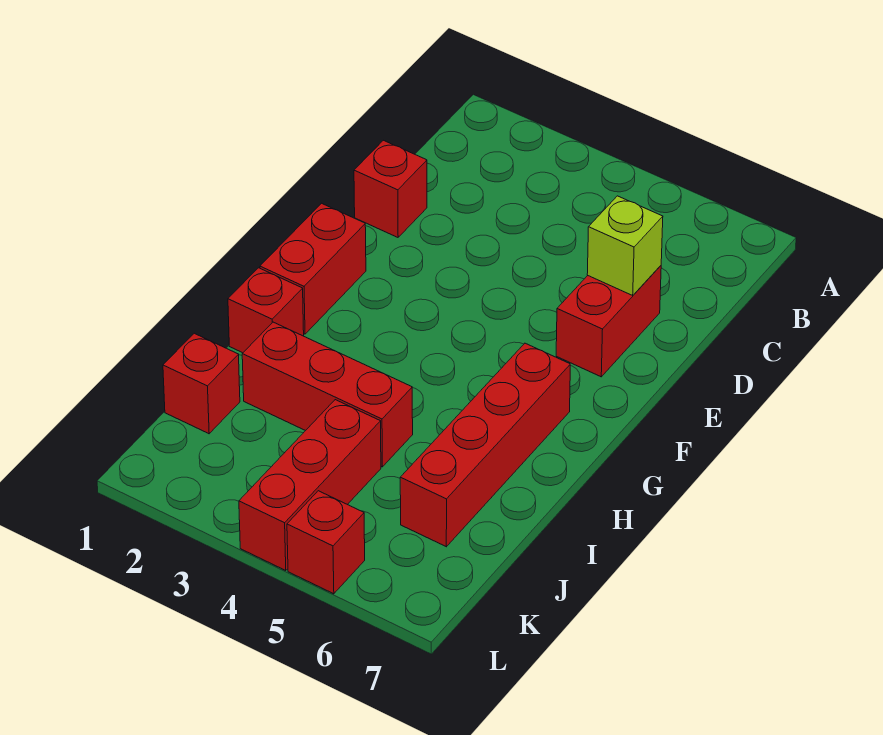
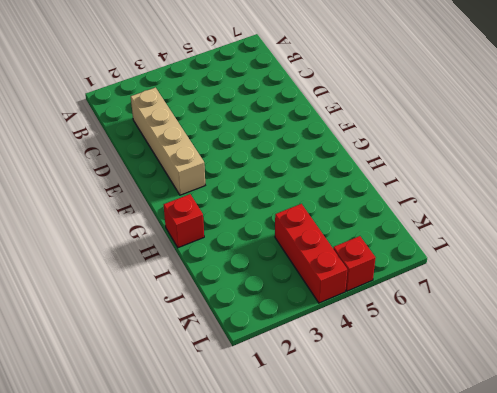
tan brick C2:F2 level 1 -> none
none -> red brick D1 level 1
none -> red brick D6:E6 level 1

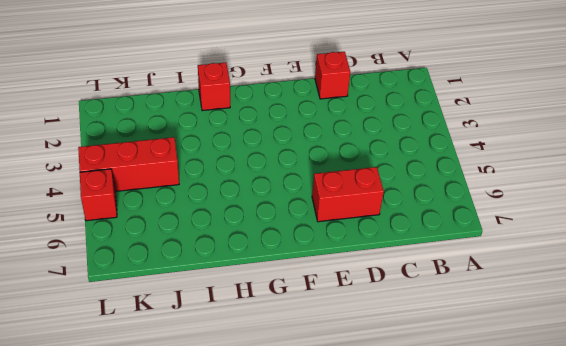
none -> red brick F1:G1 level 1
none -> red brick G6:J6 level 1

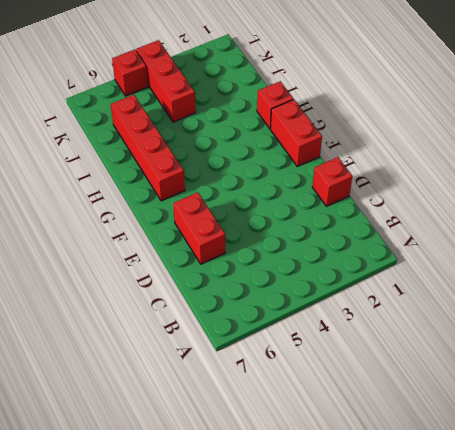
none -> red brick I2:I4 level 1
none -> red brick J1 level 1

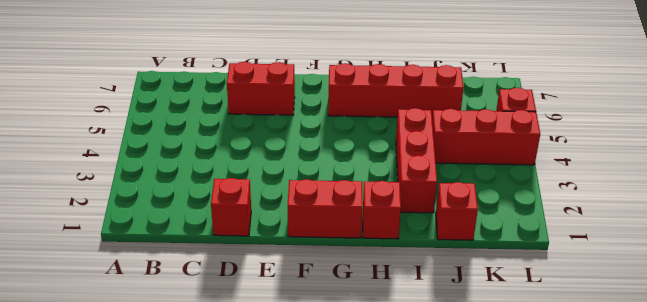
none -> lime brick D6 level 2

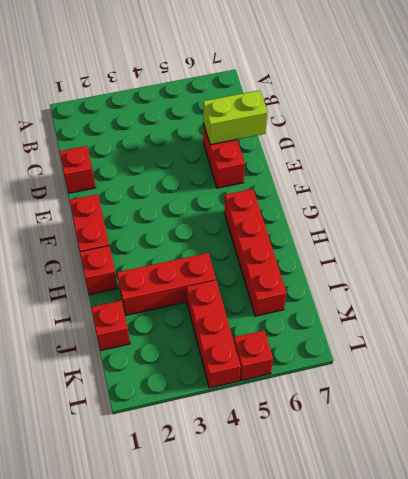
lime brick D6:D7 level 2 -> lime brick D6 level 2

